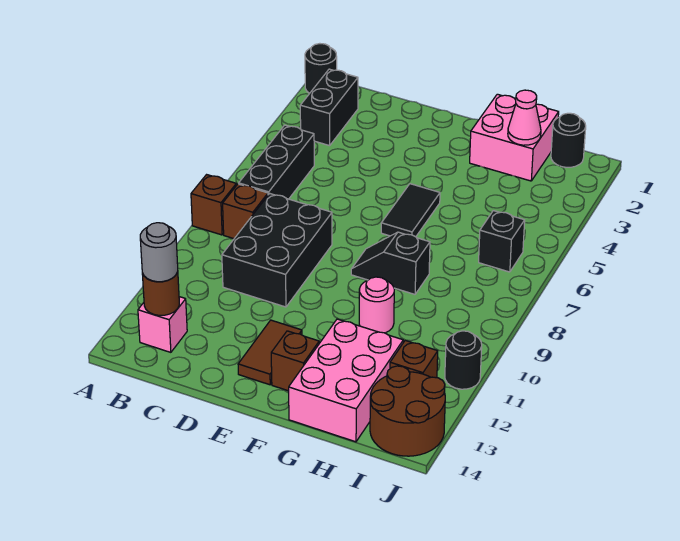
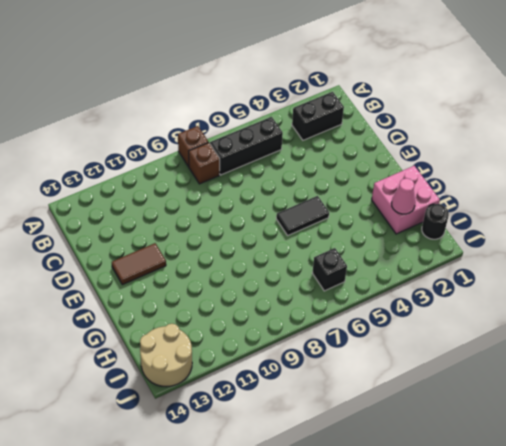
tan round brick I13:J14 level 1 -> brown round brick I13:J14 level 1
none -> black round brick A1 level 1
none -> pink brick B13 level 1
none -> black brick C8:D10 level 1

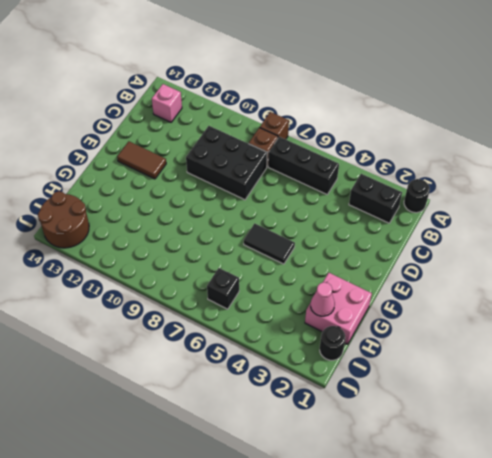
none -> black slope F8:G8 level 1 top G
none -> brown brick F13 level 1
none -> pink round brick G10 level 1

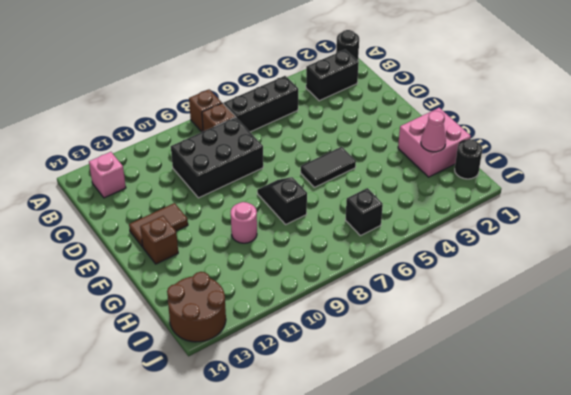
none -> pink brick G12:H14 level 1
none -> brown brick I12 level 1
none -> black round brick J11 level 1

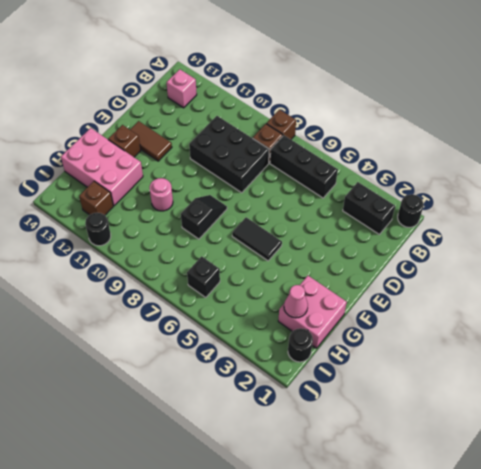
none -> brown round brick I13:J14 level 1
none -> brown round brick B13 level 2
none -> grey round brick B13 level 3

